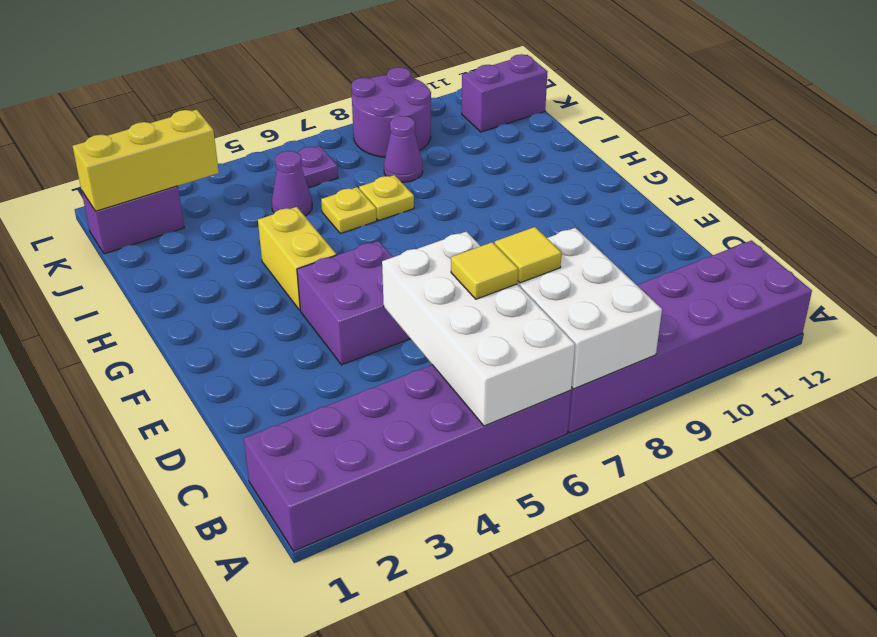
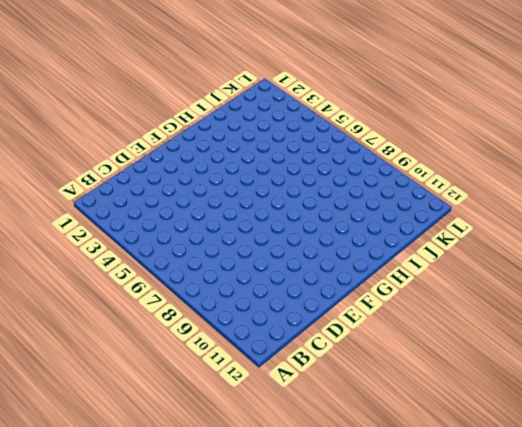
none -> purple brick A1:B6 level 1
none -> purple brick A7:B12 level 1
none -> purple brick E4:F5 level 1

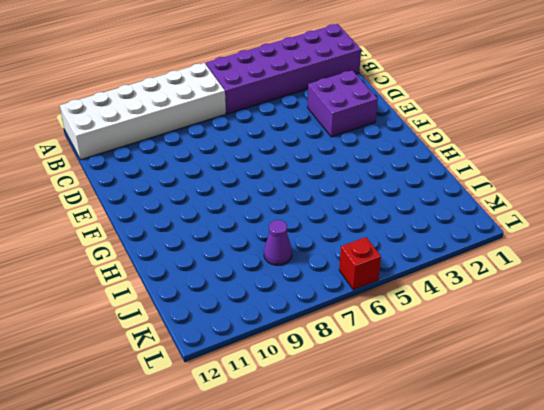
white brick A7:B12 level 1 -> purple brick A7:B12 level 1
purple brick D2:E3 level 1 -> purple brick E4:F5 level 1
red brick L6 level 1 -> none
none -> yellow brick G4:H4 level 1
none -> yellow plate I6 level 1
none -> yellow plate I7 level 1

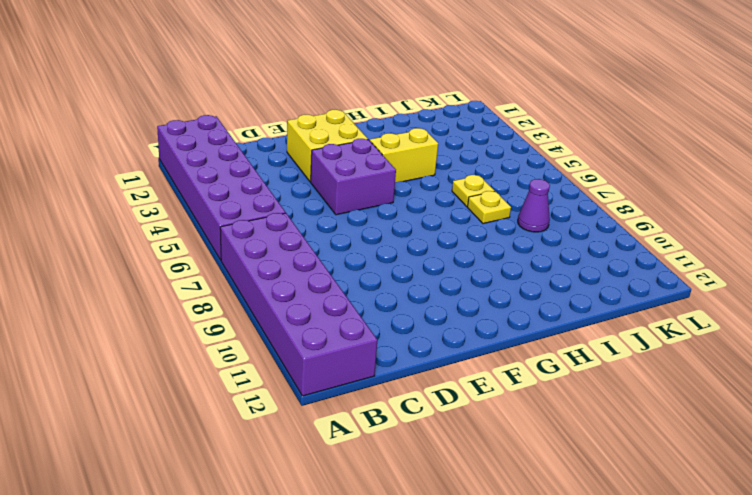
yellow brick E2:F3 level 1 -> none
none -> purple cone J5 level 1
none -> purple brick K1:K2 level 1
none -> purple plate K6 level 1

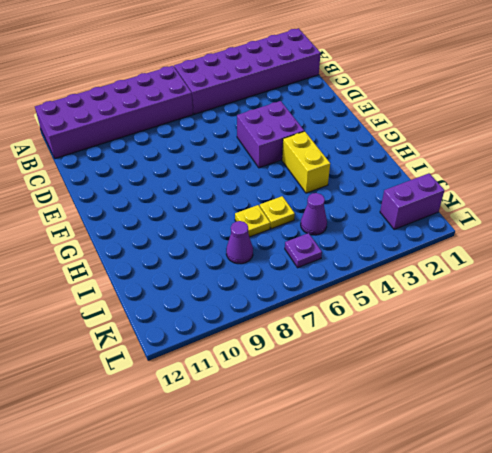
none -> purple round brick K8:L9 level 1
none -> purple brick K11:K12 level 1
none -> white brick A5:D6 level 2

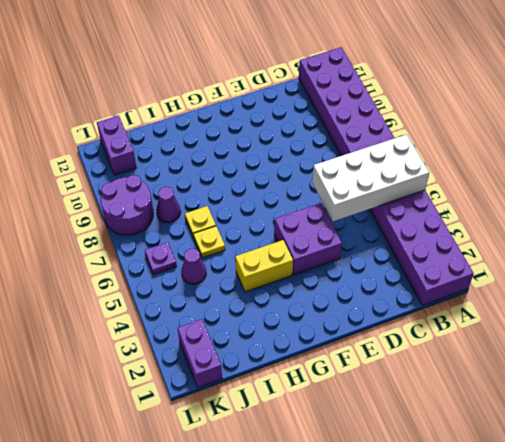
none -> white brick A7:C8 level 2
none -> yellow brick K1:K3 level 2
none -> yellow tile C6 level 3

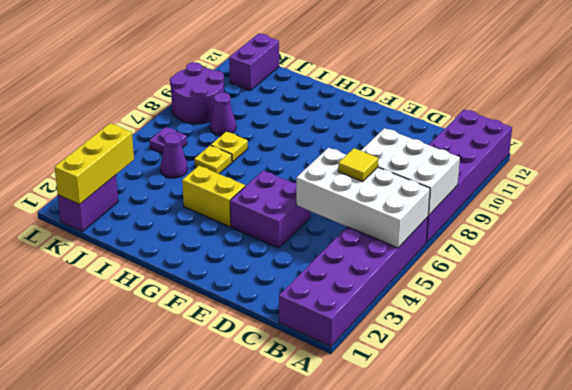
none -> yellow tile C7 level 3

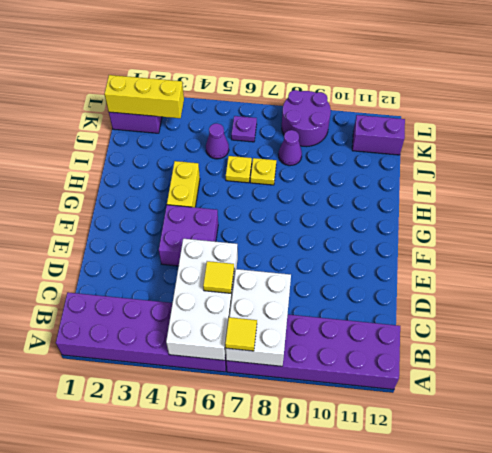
yellow tile A7 level 3 -> yellow tile C7 level 3

